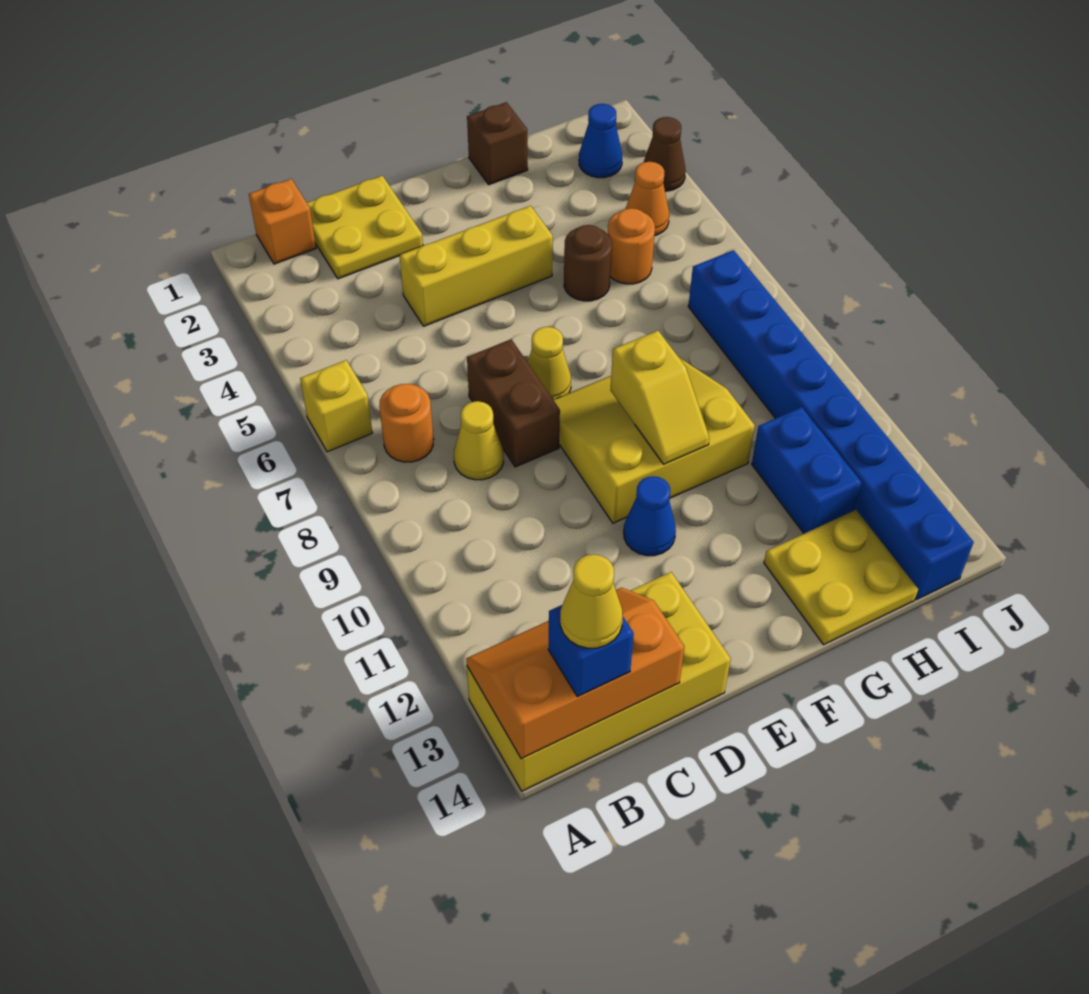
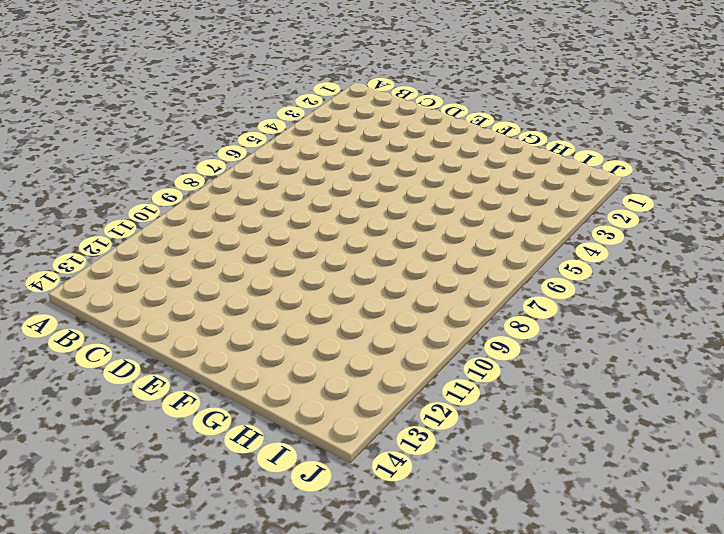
none -> yellow brick A6 level 1
none -> yellow brick A13:D14 level 1
none -> orange brick B1 level 1

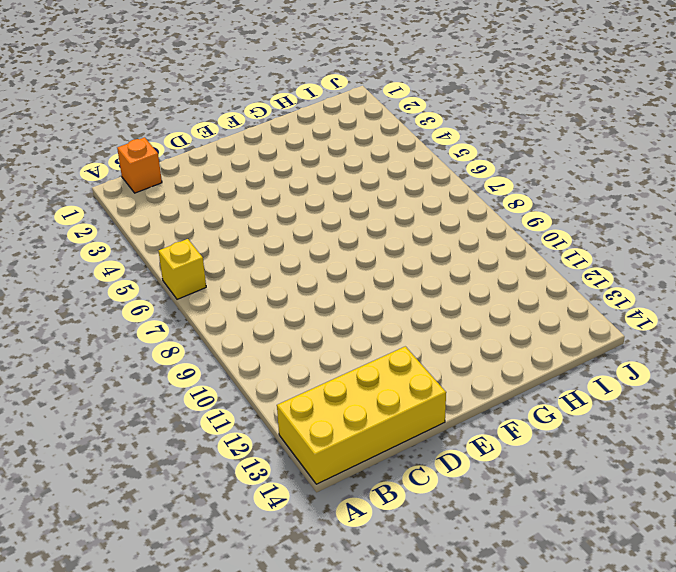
none -> orange round brick B7 level 1
none -> yellow plate C1:D2 level 1
none -> yellow cone C8 level 1

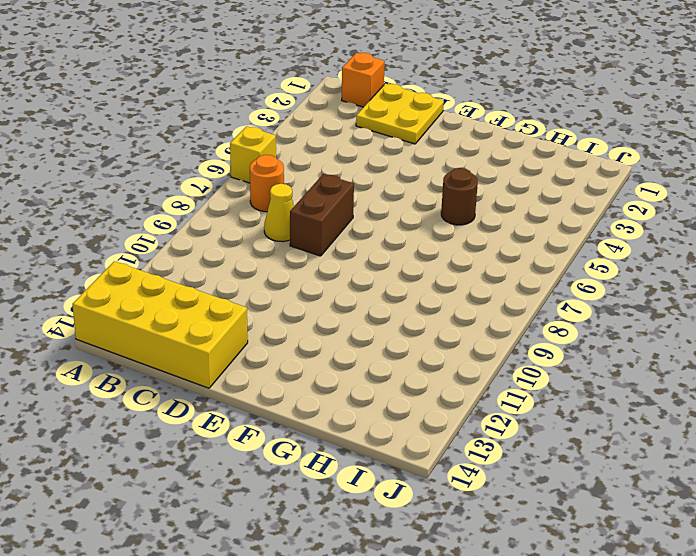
none -> yellow brick D4:F4 level 1
none -> yellow cone E7 level 1
none -> yellow slope E8:G10 level 1 top 10

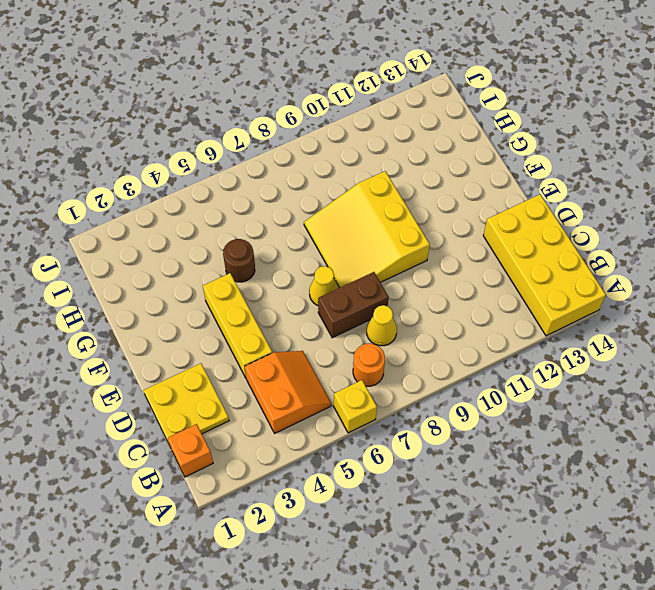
orange slope B4:C5 level 1 top 4 -> none
none -> blue cone E11 level 1
none -> brown brick G1 level 1
none -> yellow plate G13:H14 level 1

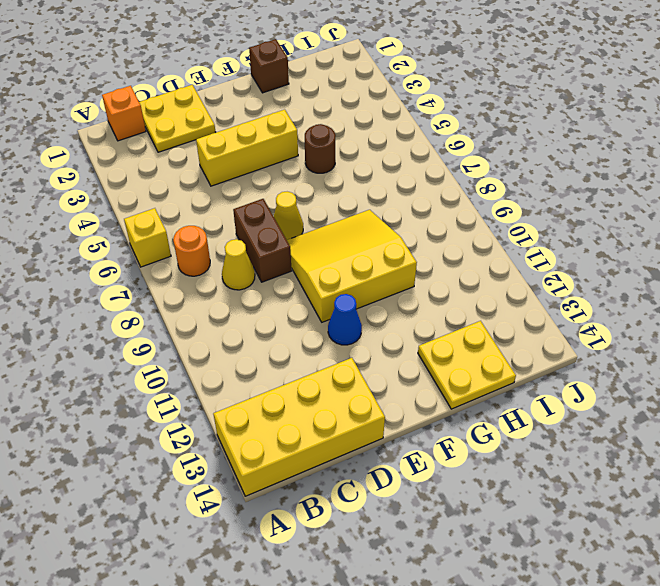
none -> orange round brick H5 level 1
none -> blue brick H11:H12 level 1
none -> blue cone I2 level 1

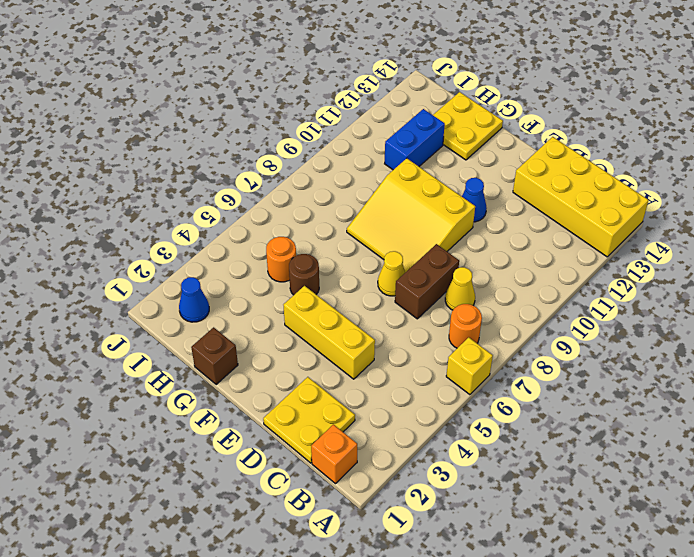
none -> orange cone I4 level 1
none -> blue brick I7:I14 level 1
none -> brown cone J3 level 1

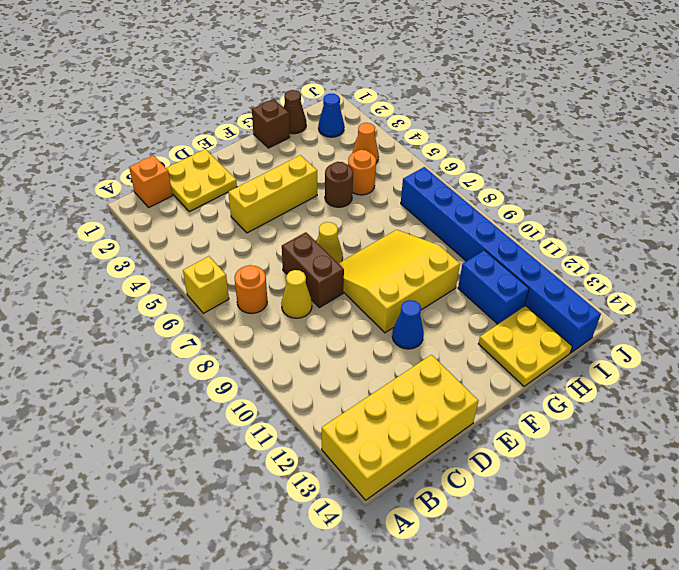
brown cone H1 level 1 -> brown cone J3 level 1
none -> orange slope A13:C14 level 2 top 14
none -> yellow slope F9:F10 level 2 top 9
none -> blue brick B14 level 3

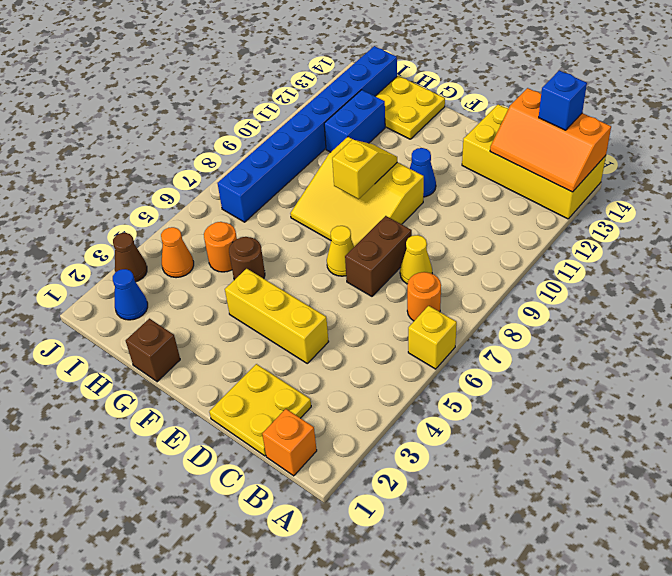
none -> yellow cone B14 level 4

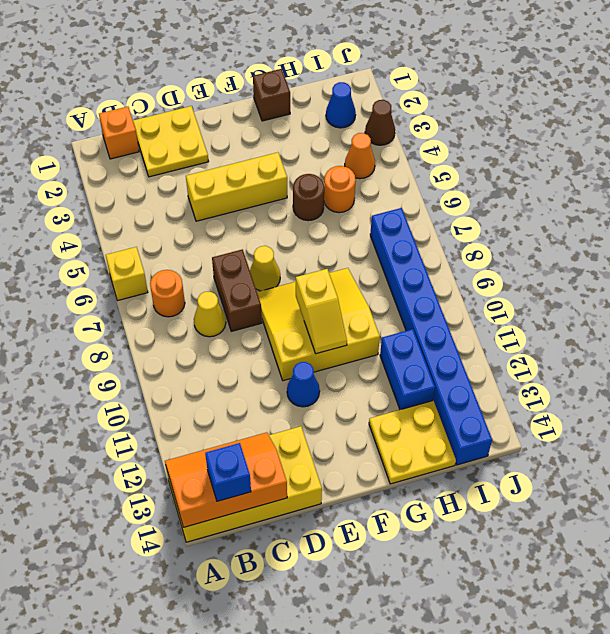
none -> yellow cone B14 level 4

